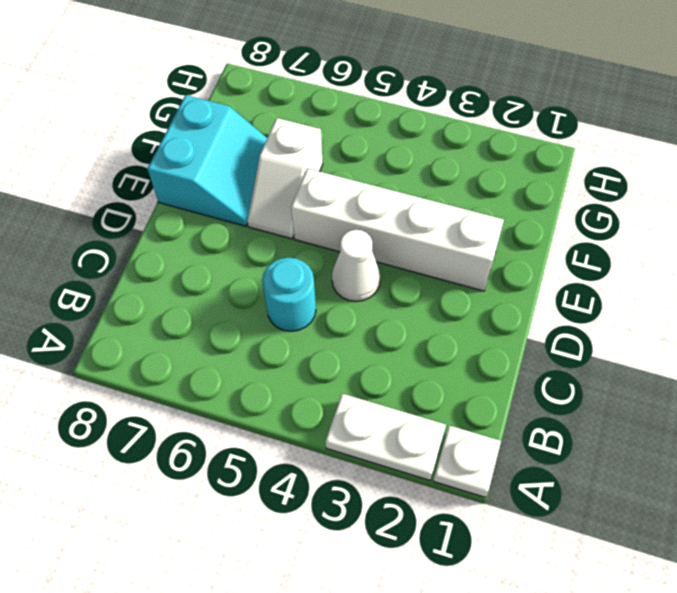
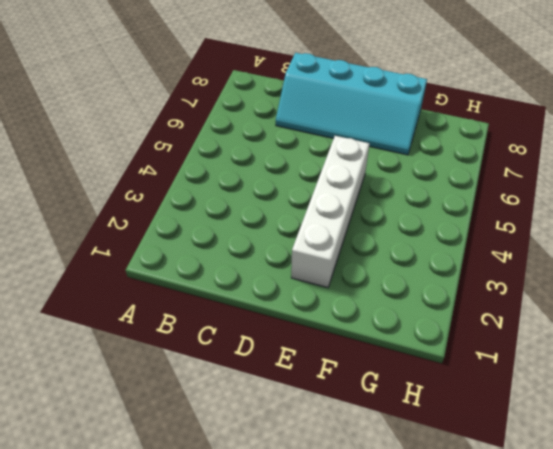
cyan slope C7:F8 level 1 top 8 -> cyan slope E7:F8 level 1 top 8
none -> white plate A1 level 1
none -> white plate A2:A3 level 1

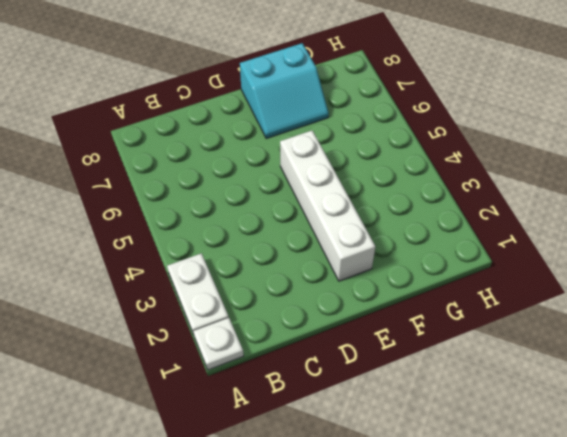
none -> cyan round brick C5 level 1
none -> white cone D4 level 1

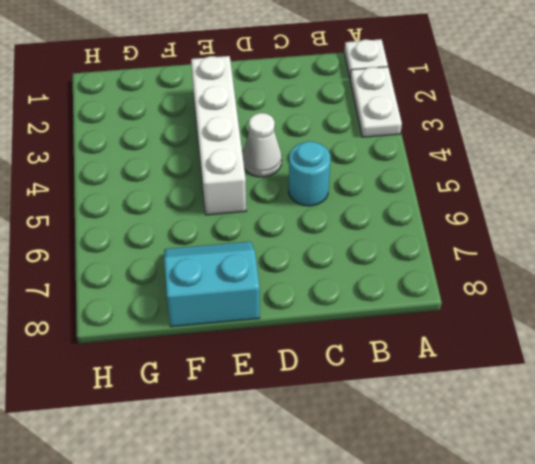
none -> white slope E6:F6 level 1 top F

